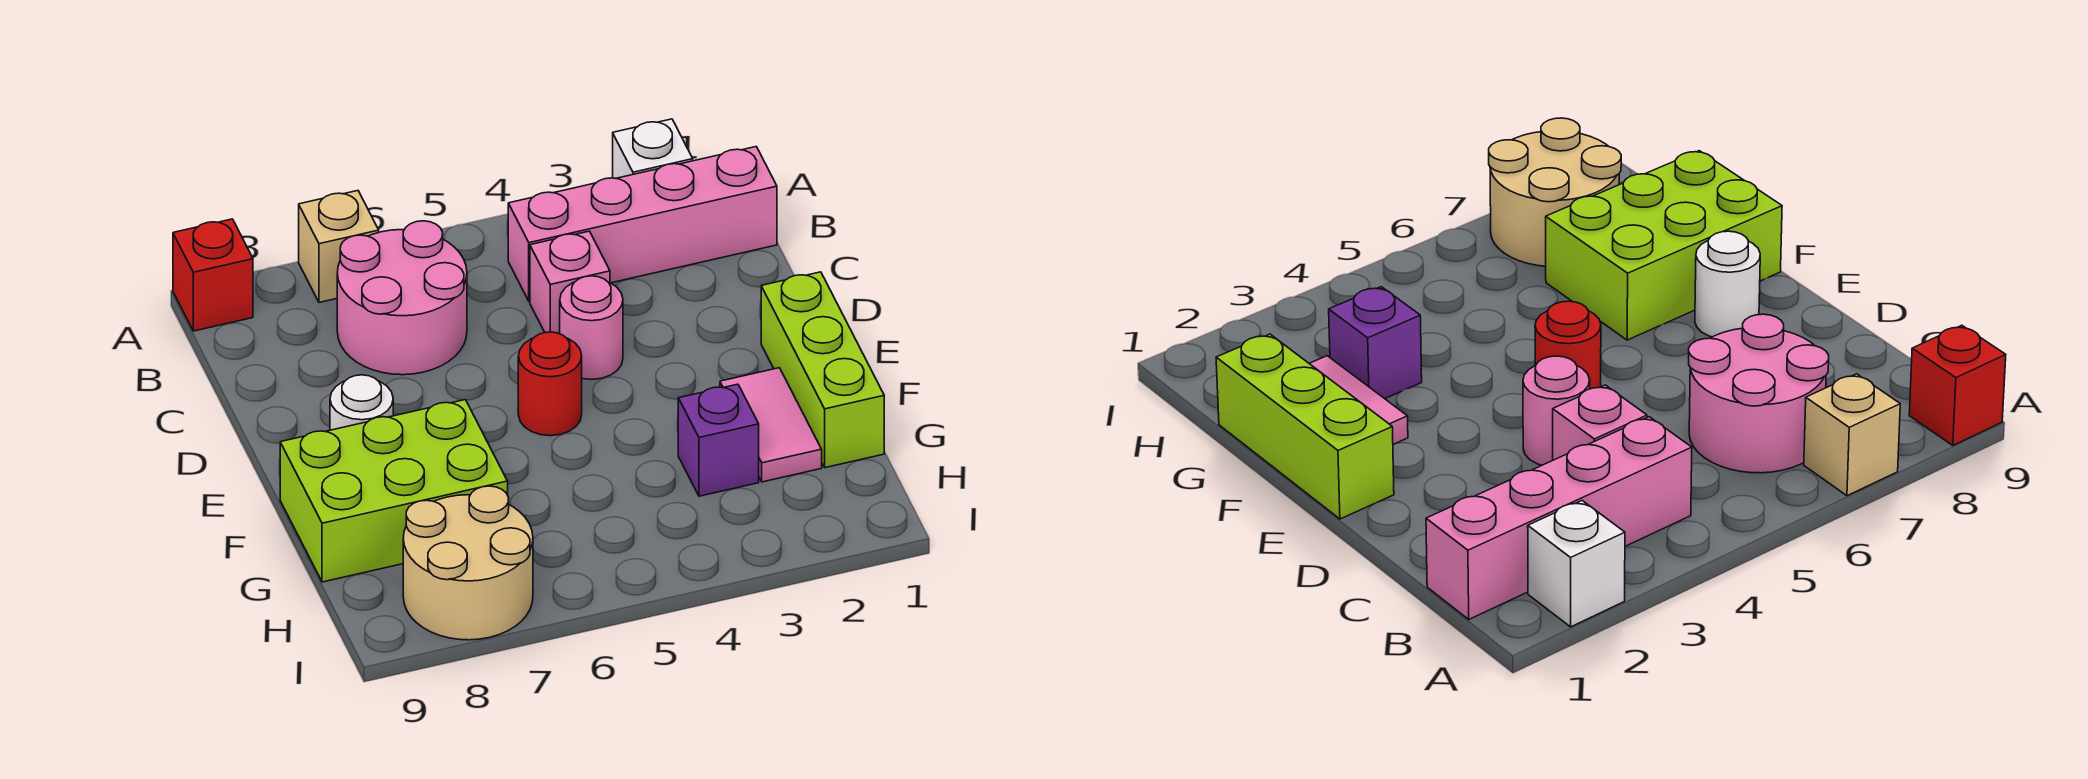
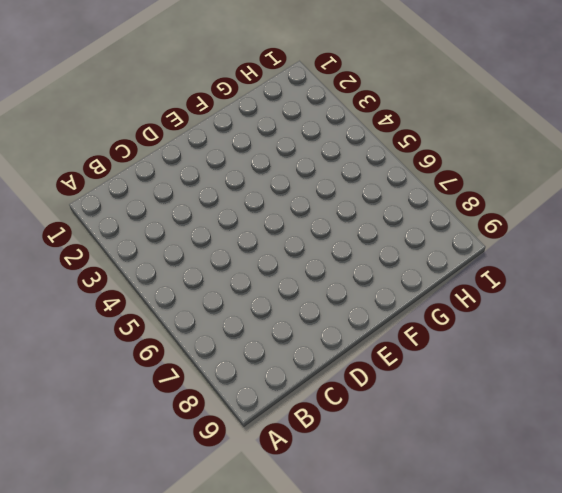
none -> white brick A2 level 1
none -> tan brick A7 level 1
none -> red brick A9 level 1

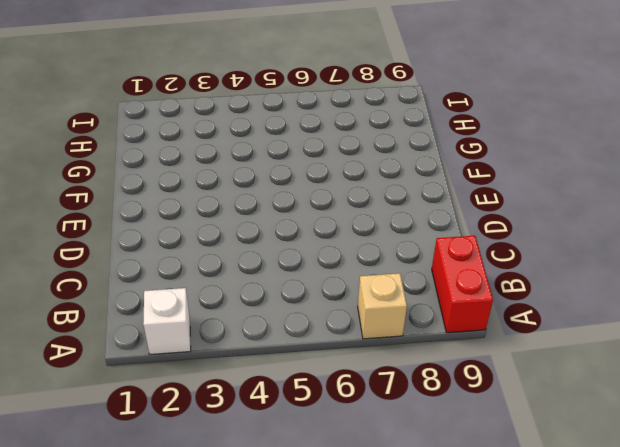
red brick A9:B9 level 1 -> red brick A9 level 1
none -> pink brick B1:B4 level 1
none -> pink round brick B6:C7 level 1
none -> pink brick C4 level 1

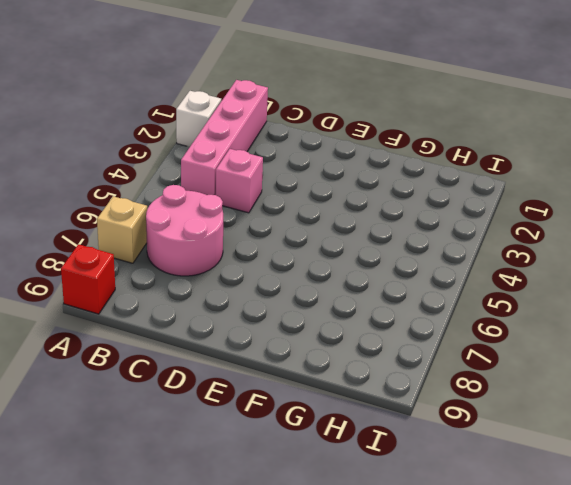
none -> pink round brick D4 level 1
none -> lime brick E1:G1 level 1
none -> red round brick E5 level 1

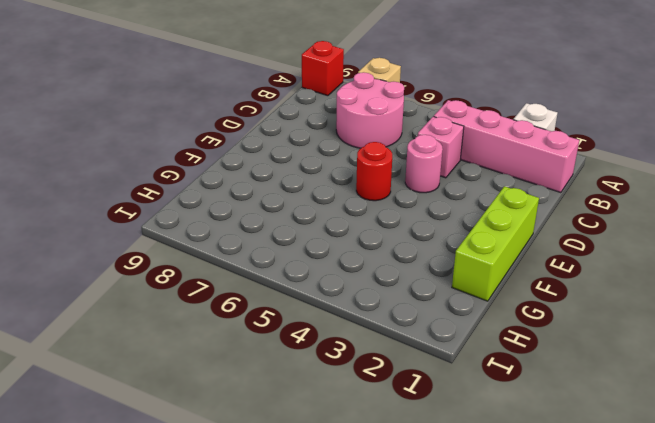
none -> white round brick E8 level 1
none -> pink tile F2:G2 level 1
none -> lime brick F7:G9 level 1

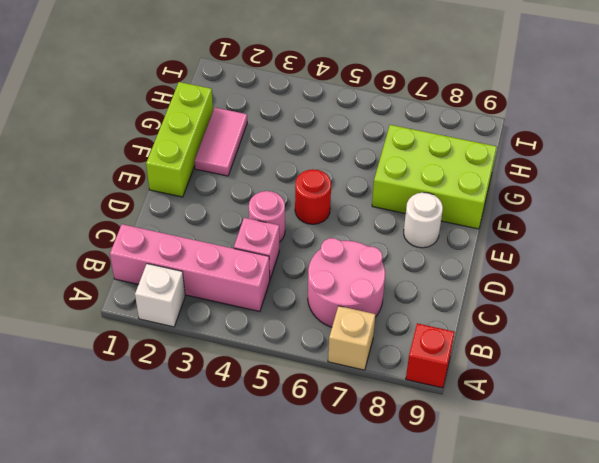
none -> purple brick G3 level 1
none -> tan round brick H7:I8 level 1

